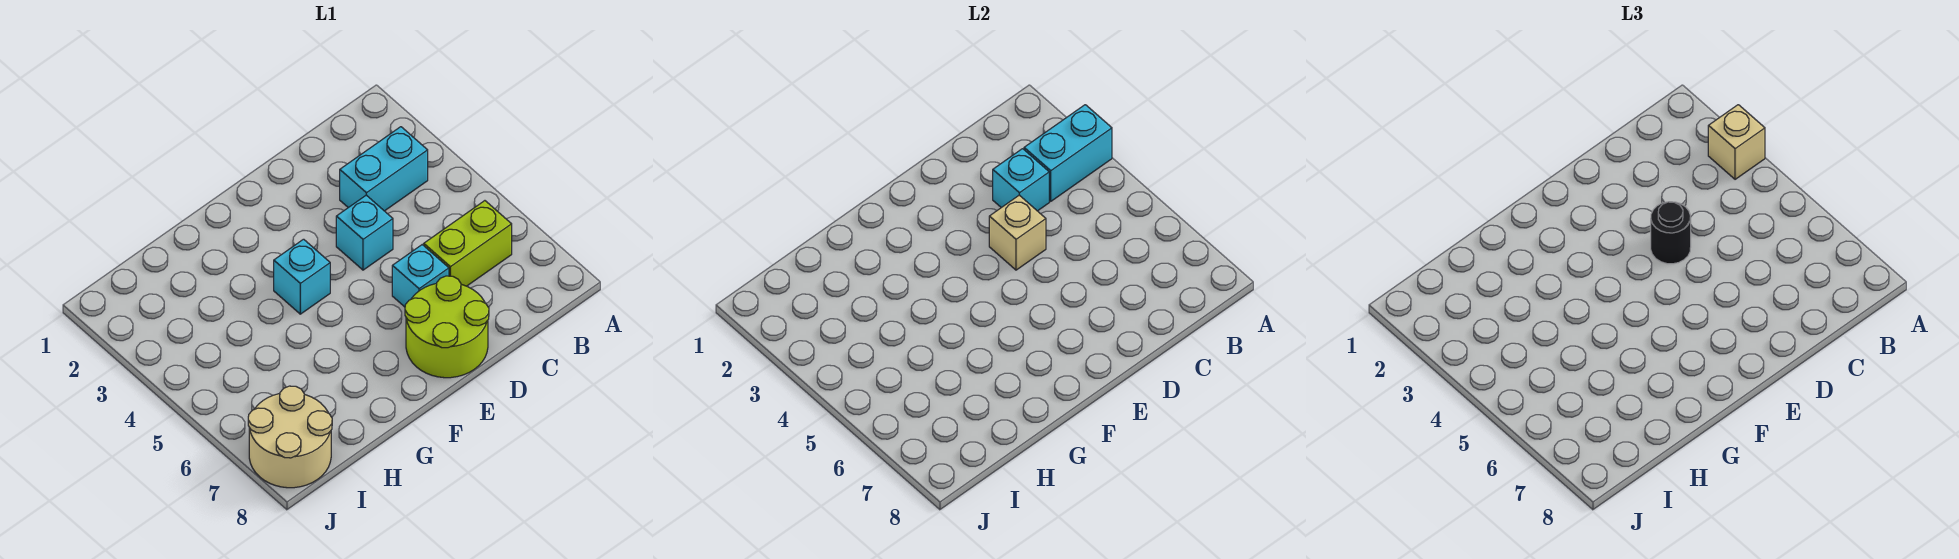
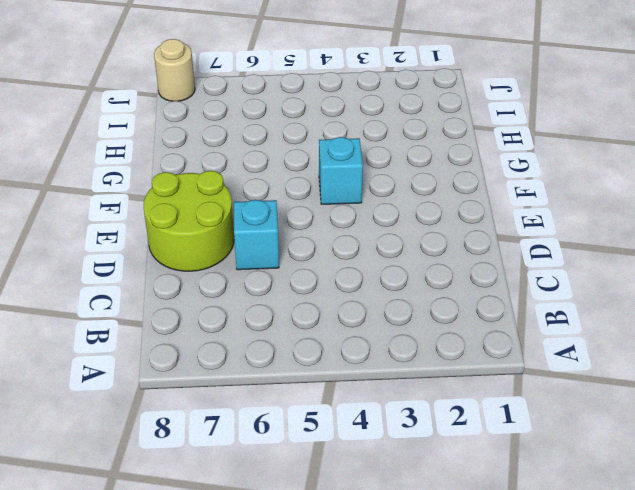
tan round brick J8 level 1 -> tan round brick I7:J8 level 1
none -> cyan brick B3:C3 level 1
none -> lime brick B6:C6 level 1
none -> cyan brick D4 level 1

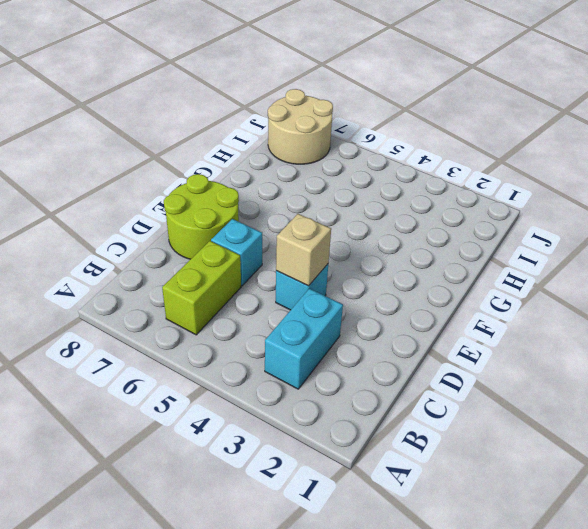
none -> cyan brick F4 level 1
none -> cyan brick A3:B3 level 2
none -> cyan brick C3 level 2

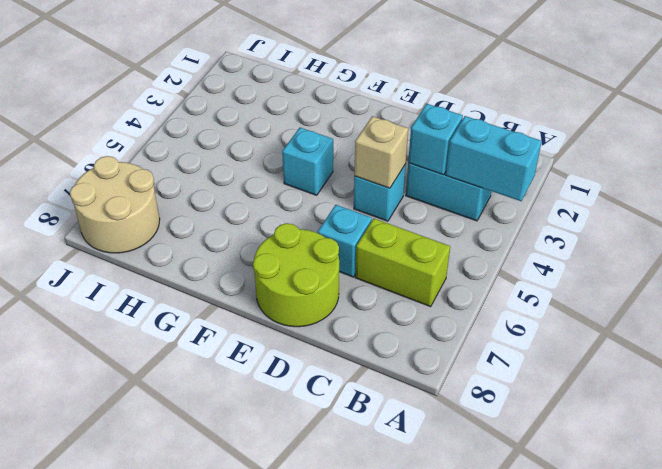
none -> tan brick A3 level 3
none -> black round brick D4 level 3

